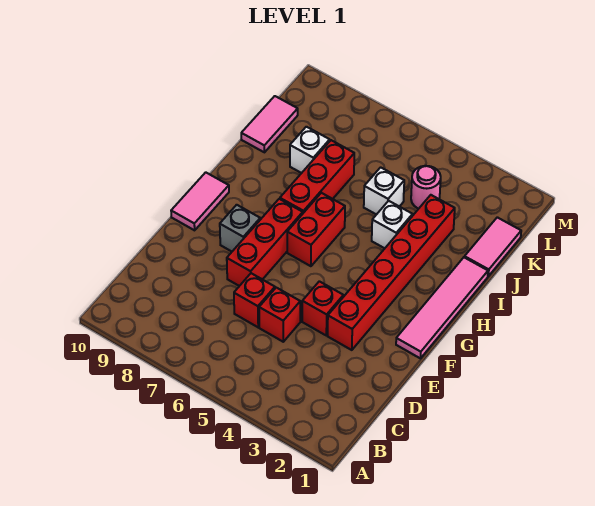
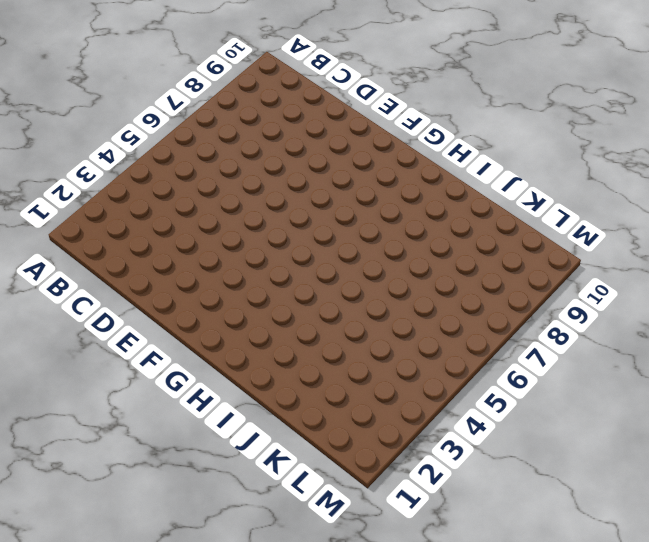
none -> red brick D5 level 1
none -> red brick D6 level 1
none -> red brick E3:J3 level 1

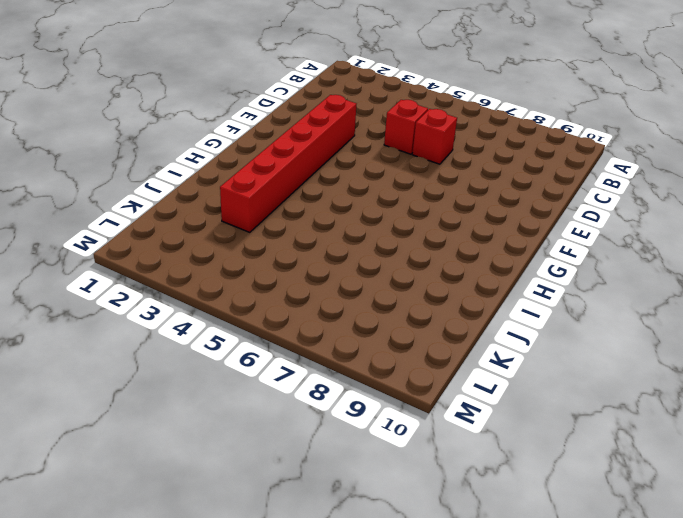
none -> red brick E4 level 1
none -> red brick E7:G7 level 1
none -> pink tile F1:I1 level 1

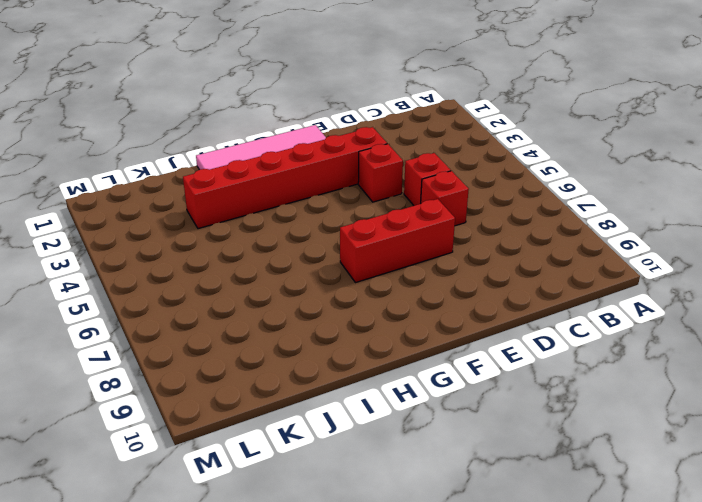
none -> grey brick F8 level 1
none -> pink tile F10:G10 level 1
none -> red brick G6:H6 level 1

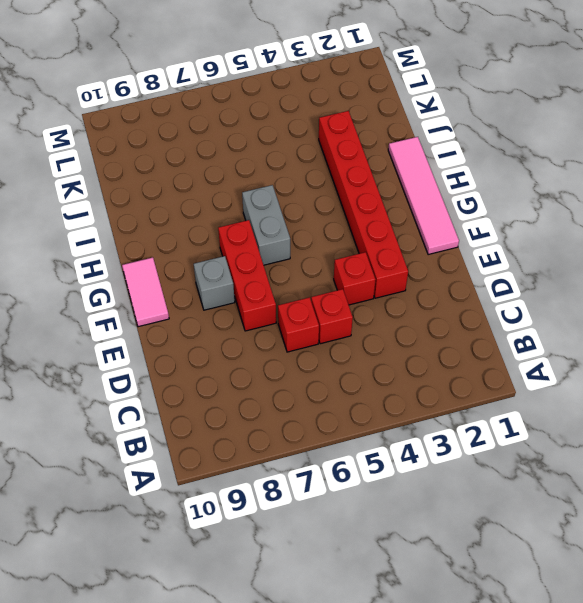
grey brick G6:H6 level 1 -> red brick G6:H6 level 1
none -> red brick H7:J7 level 1
none -> white brick I4 level 1
none -> pink tile J1:K1 level 1

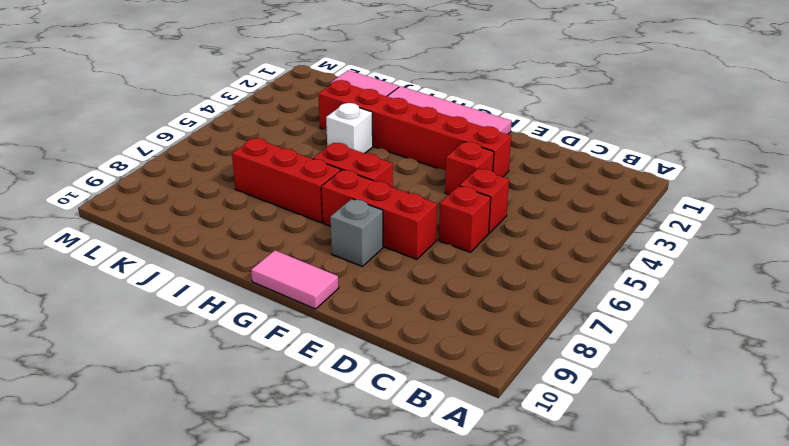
none -> white brick J5 level 1
none -> white brick J8 level 1
none -> pink tile J10:K10 level 1

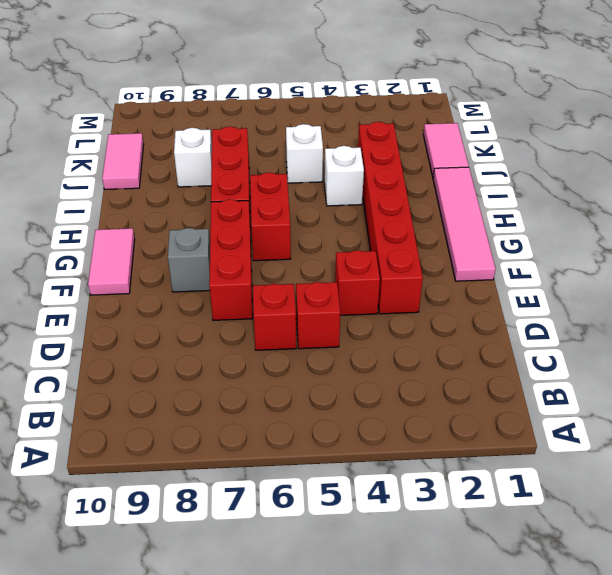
none -> pink round brick K4 level 1

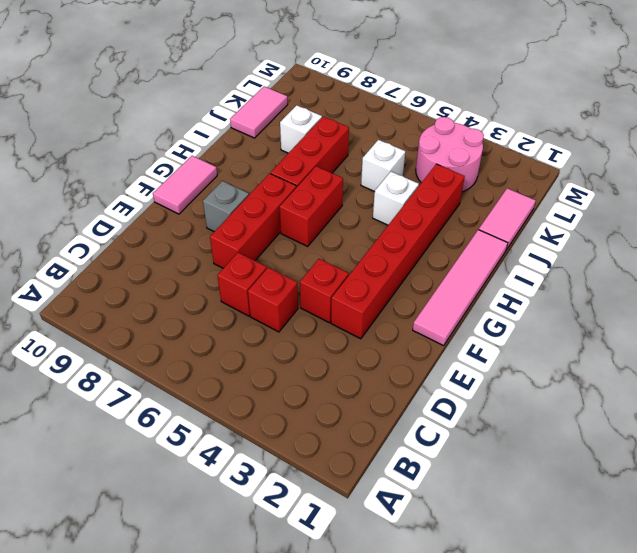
pink round brick K3:L4 level 1 -> pink round brick K4 level 1

